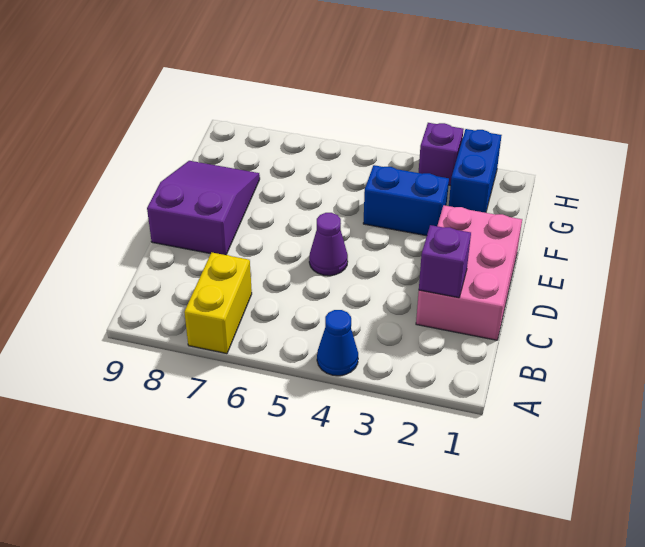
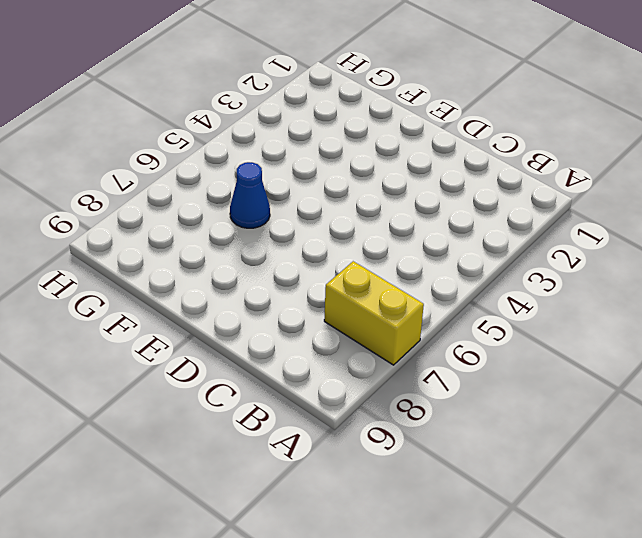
blue cone F6 level 1 -> blue cone A4 level 1
none -> pink brick C1:E2 level 1
none -> purple cone D5 level 1

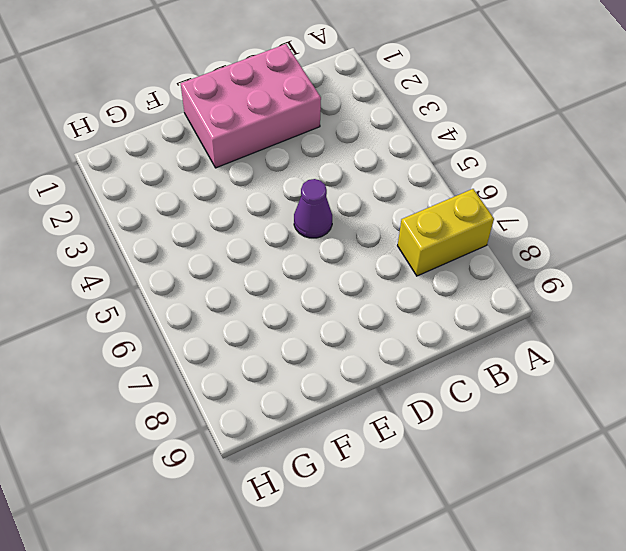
none -> blue cone A4 level 1
none -> purple slope D8:F9 level 1 top D

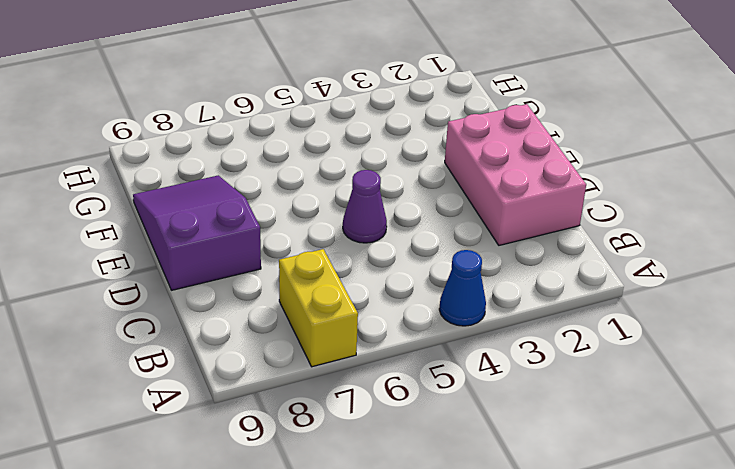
none -> blue brick F3:F4 level 1
none -> blue brick G2:H2 level 1

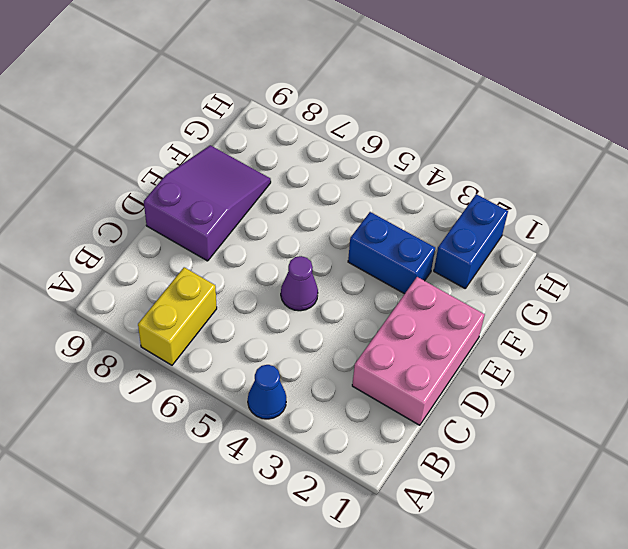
none -> purple brick H3 level 1
none -> purple brick C2 level 2

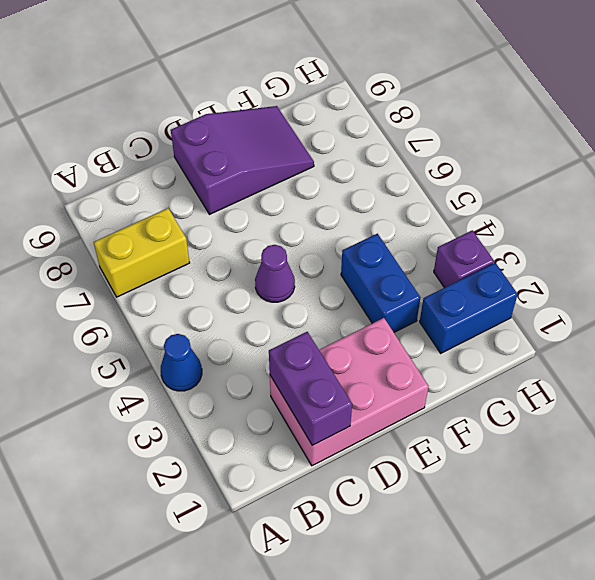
purple brick C1:C2 level 2 -> purple brick C2 level 2

